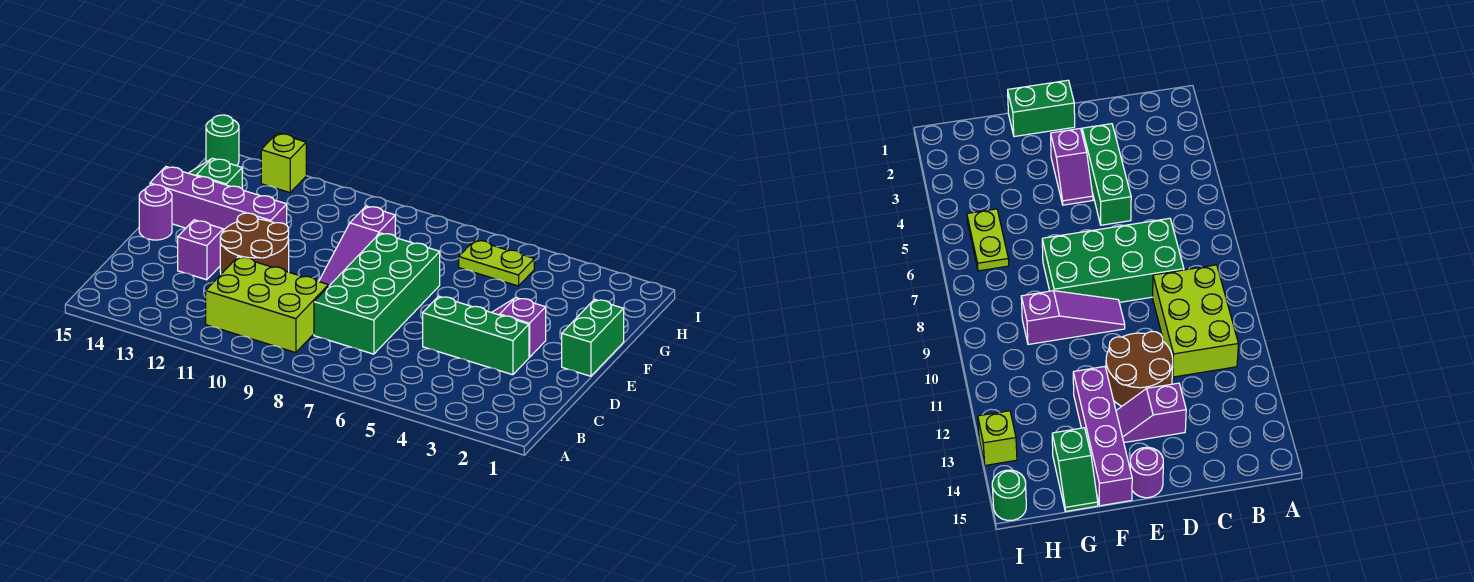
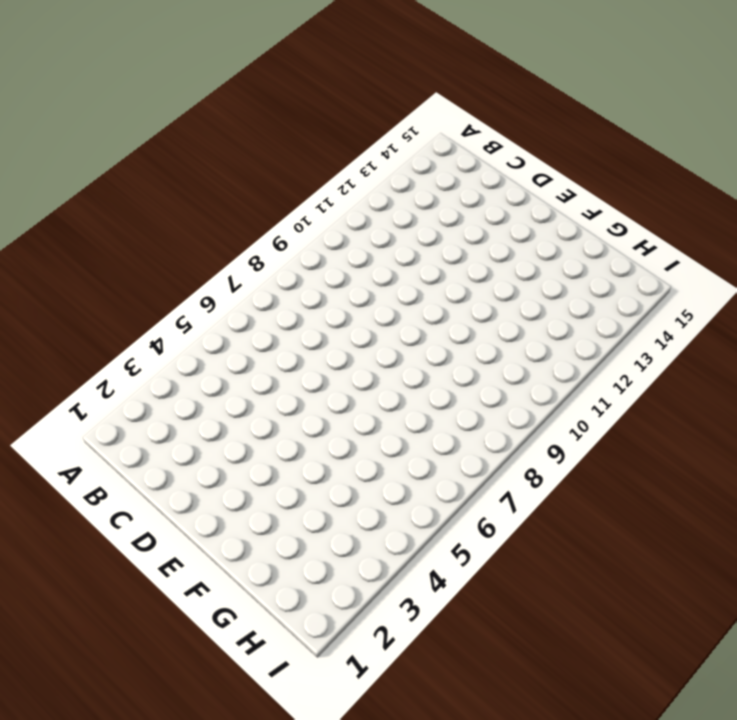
none -> lime brick B9:C11 level 1
none -> green brick C7:F8 level 1
none -> green brick D3:D5 level 1

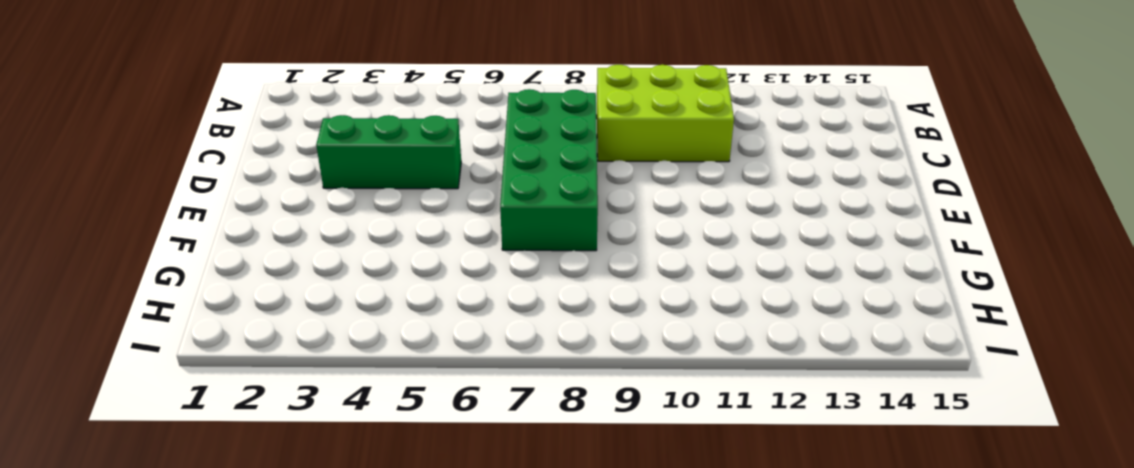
none -> brown round brick D11:E12 level 1
none -> purple slope D13:E13 level 1 top D
none -> green brick E1:F1 level 1

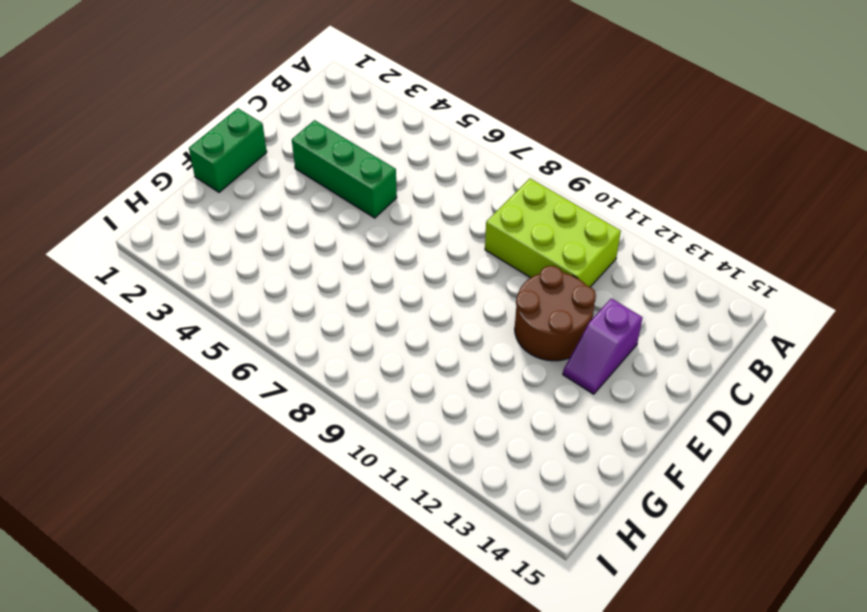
none -> green brick C7:F8 level 1
none -> purple slope E3:E4 level 1 top 3
none -> purple slope E9:G9 level 1 top G

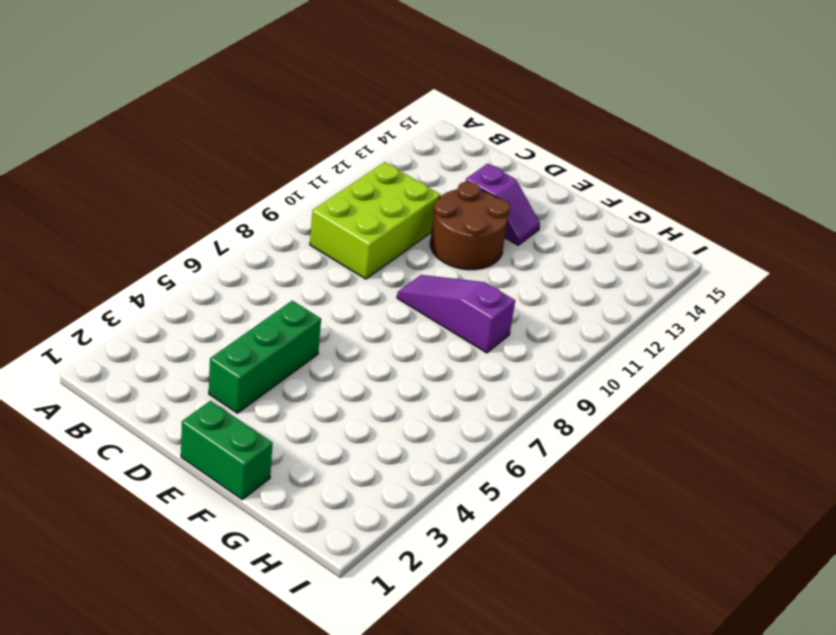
none -> green brick C7:F8 level 1
none -> purple slope E3:E4 level 1 top 3
none -> purple round brick E15 level 1

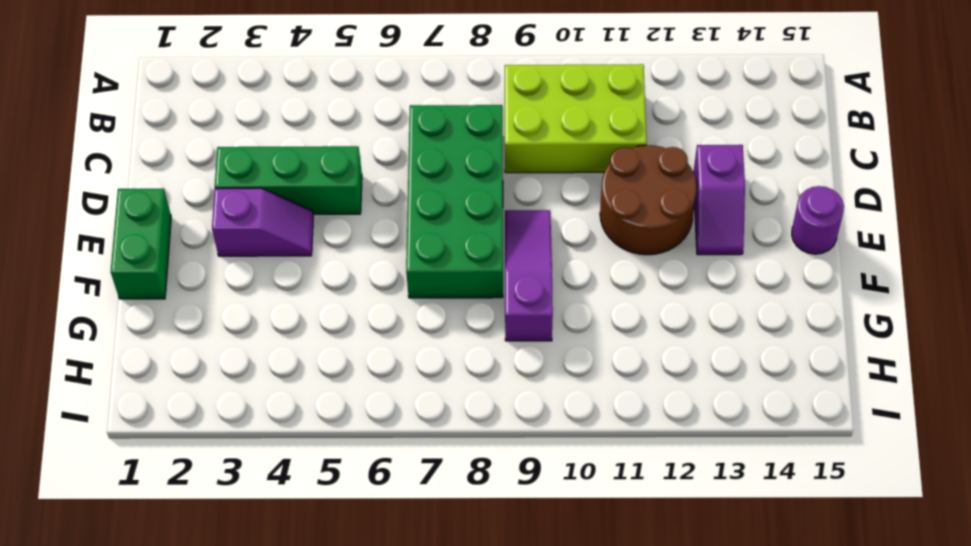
none -> purple brick F12:F15 level 1
none -> green slope G14:G15 level 1 top 14
none -> lime plate H5:H6 level 1

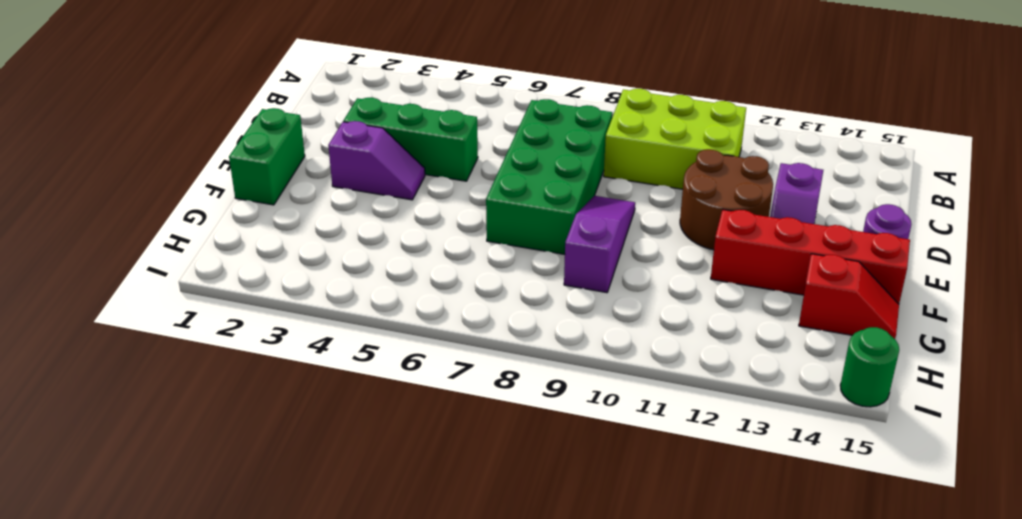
red brick F12:F15 level 1 -> purple brick F12:F15 level 1
red slope G14:G15 level 1 top 14 -> green slope G14:G15 level 1 top 14
none -> lime plate H5:H6 level 1
none -> lime brick I13 level 1

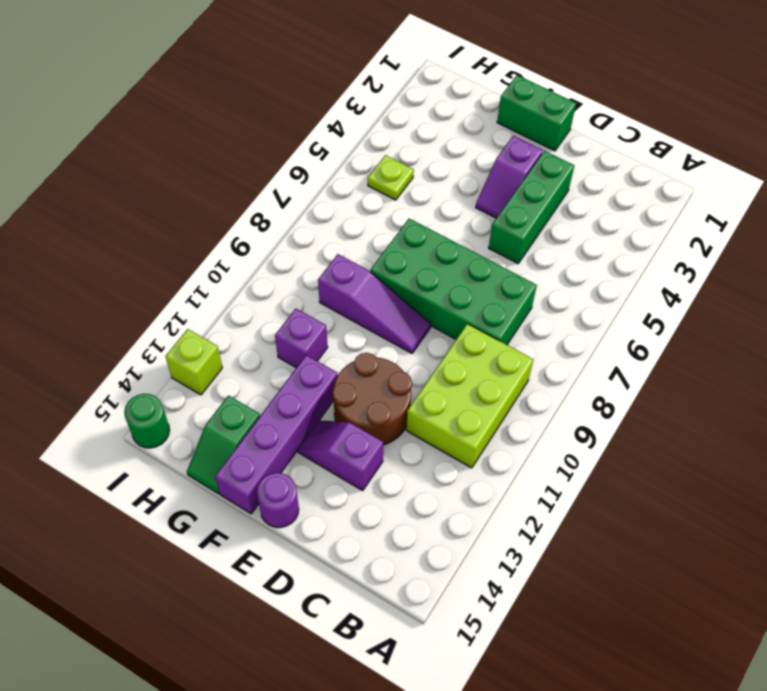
purple brick G11 level 1 -> none
lime plate H5 level 1 -> lime plate H5:H6 level 1

